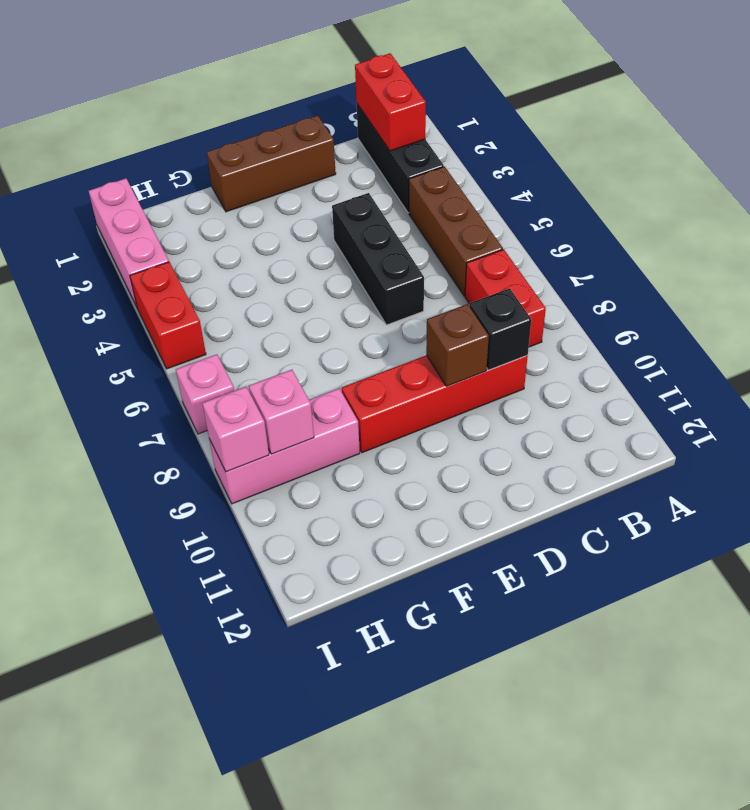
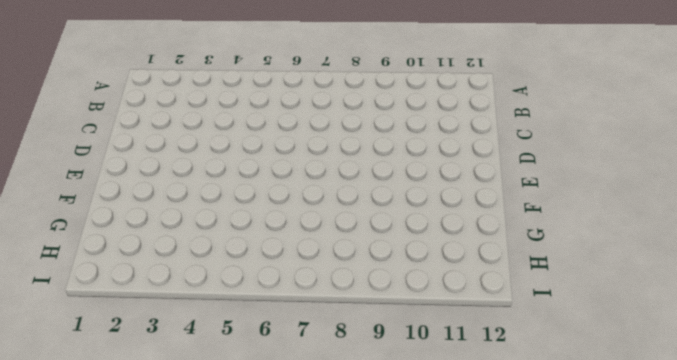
none -> black brick B1:B3 level 1
none -> brown brick B4:B6 level 1
none -> red brick B7:B8 level 1

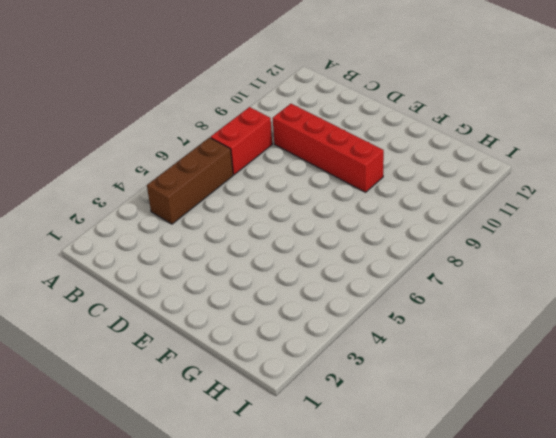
none -> black brick B1:B3 level 1
none -> brown brick D1:F1 level 1
none -> black brick D4:D6 level 1

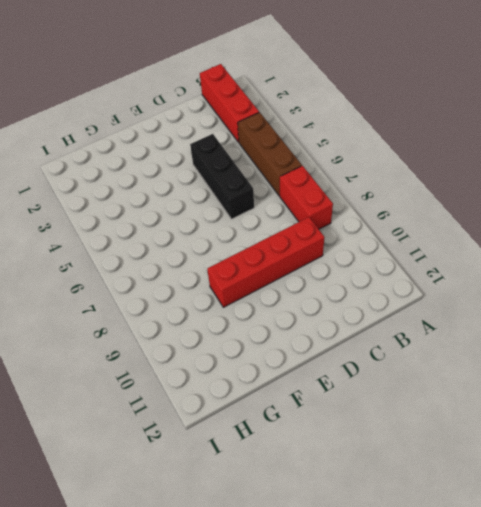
red brick B1:B3 level 1 -> black brick B1:B3 level 1
none -> brown brick D1:F1 level 1
none -> pink brick G9:I9 level 1
none -> pink brick I1:I3 level 1

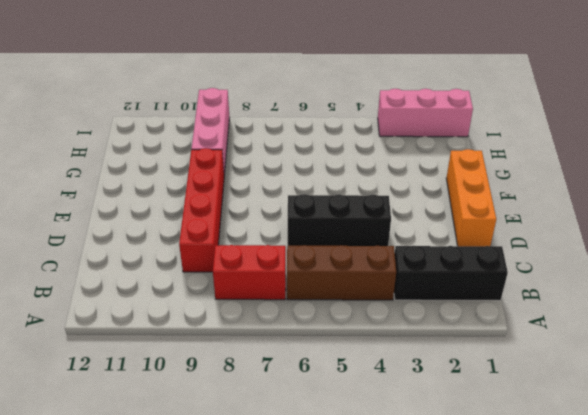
orange brick D1:F1 level 1 -> brown brick D1:F1 level 1
none -> red brick I4:I5 level 1
none -> pink brick I7 level 1
none -> red brick B1:B2 level 2

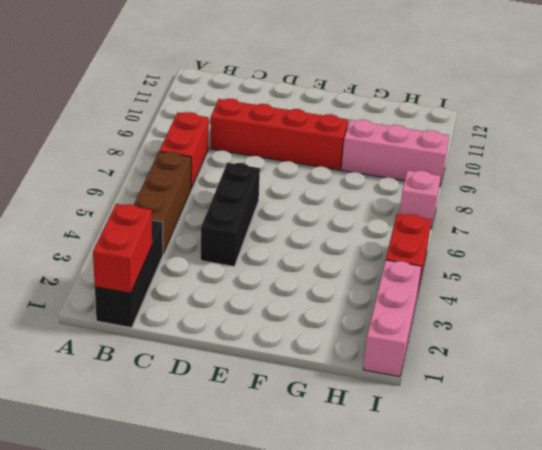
none -> brown brick D1:F1 level 1
none -> black brick C9 level 2
none -> brown brick D9 level 2

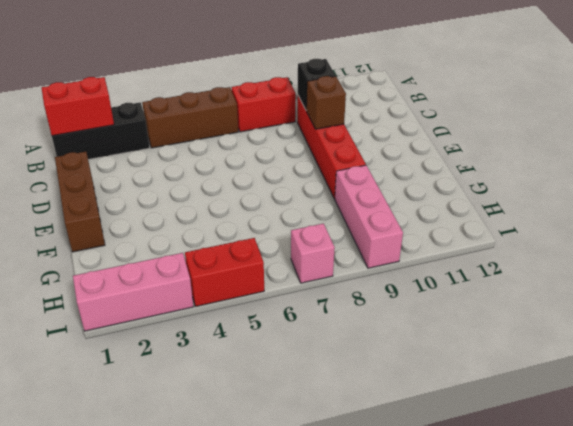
none -> black brick D4:D6 level 1
none -> pink brick H9 level 2
none -> pink brick I9 level 2

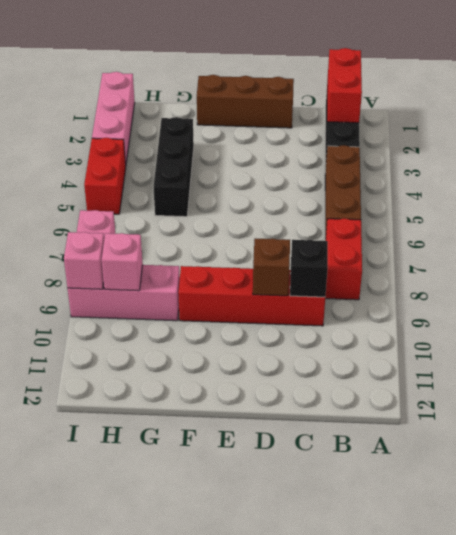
black brick G3:G5 level 1 -> black brick D4:D6 level 1

